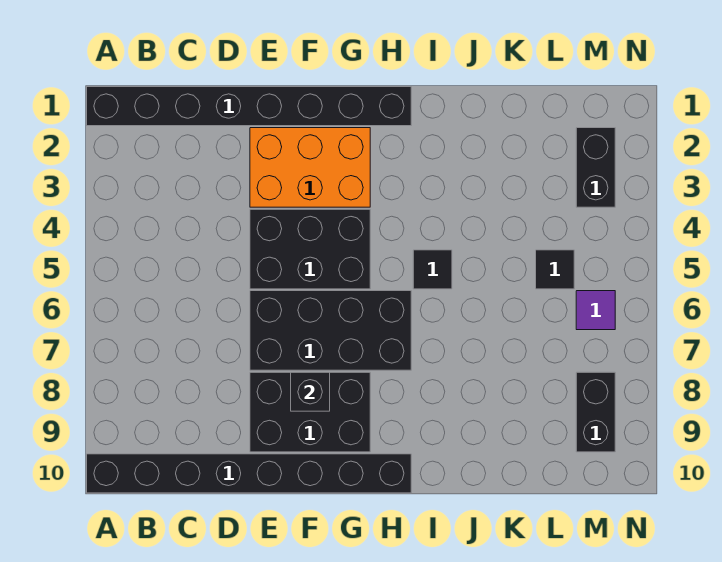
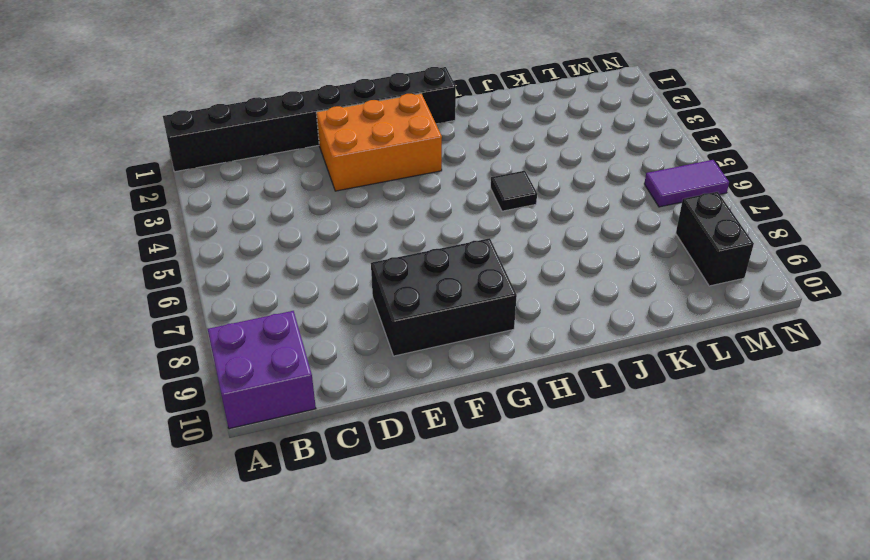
purple brick A9:B10 level 1 -> black brick A10:H10 level 1
purple tile M6:N6 level 1 -> purple tile M6 level 1
none -> black brick E4:G5 level 1
none -> black brick E6:H7 level 1
none -> black tile L5 level 1

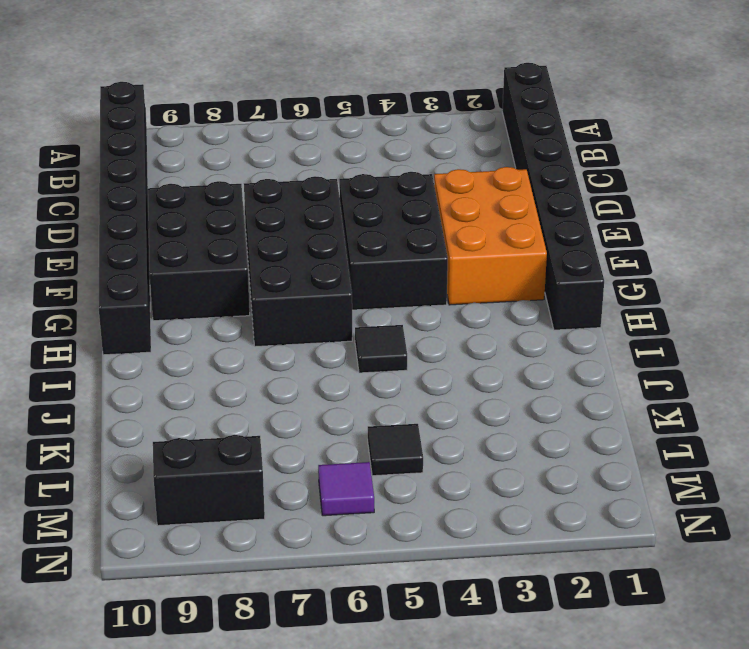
none -> black brick M2:M3 level 1
none -> black brick F8 level 2

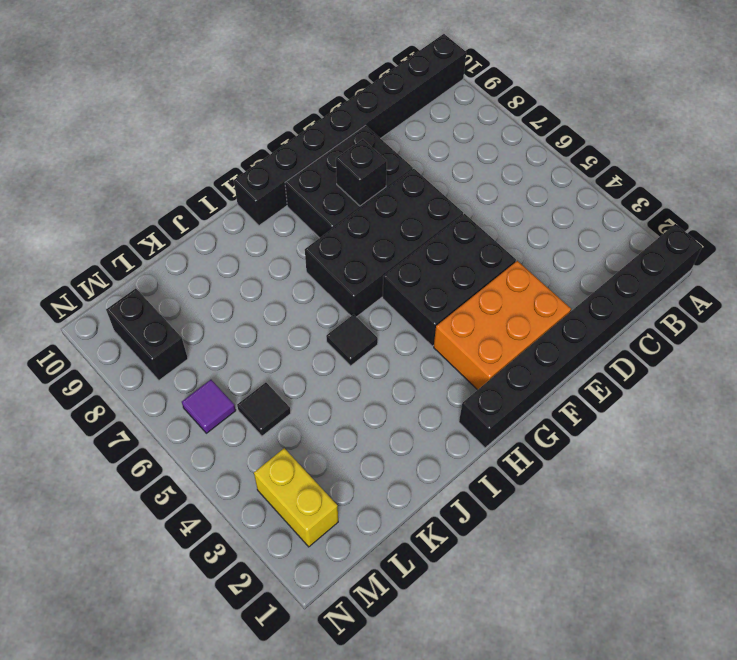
yellow brick M2:M3 level 1 -> black brick M2:M3 level 1

